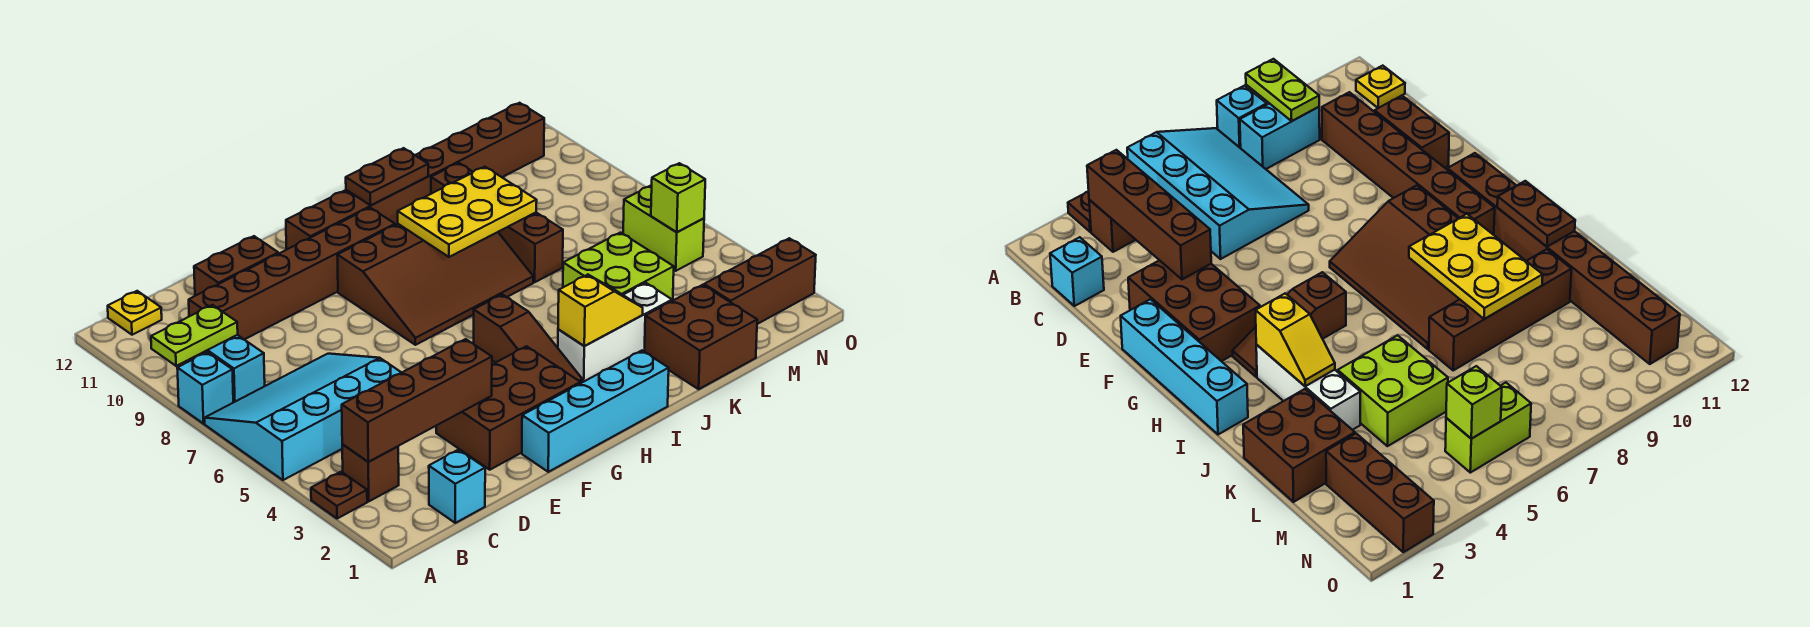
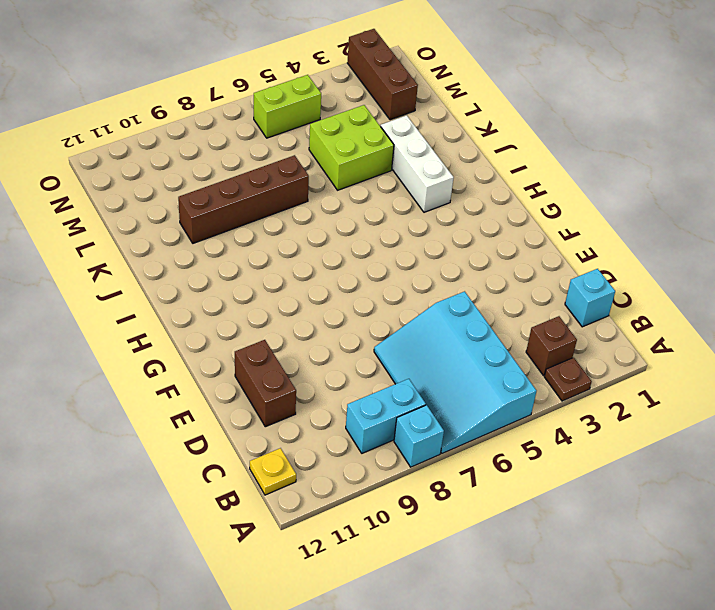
none -> brown brick C10:H10 level 1
none -> brown brick E2:G3 level 1
none -> cyan brick F1:I1 level 1

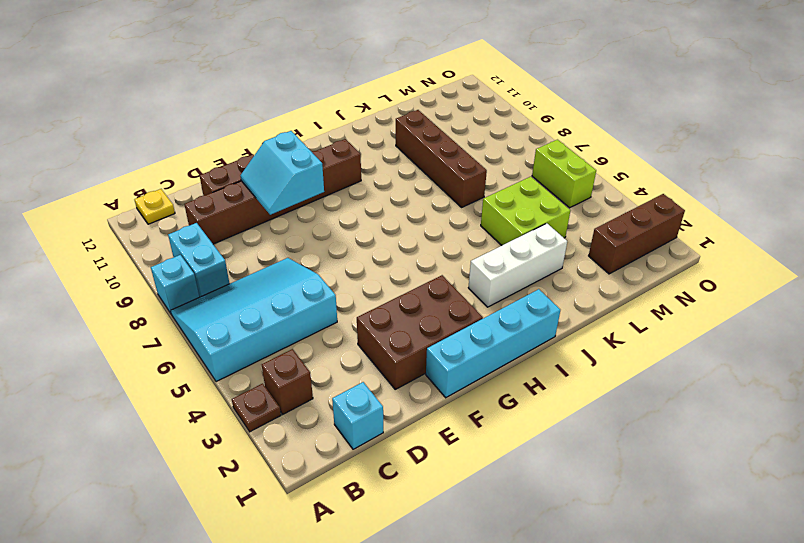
cyan slope E9:F10 level 2 top F -> none
none -> brown slope G7:J9 level 1 top 9
none -> brown brick G11:N11 level 1
none -> brown slope H3:H5 level 1 top 5

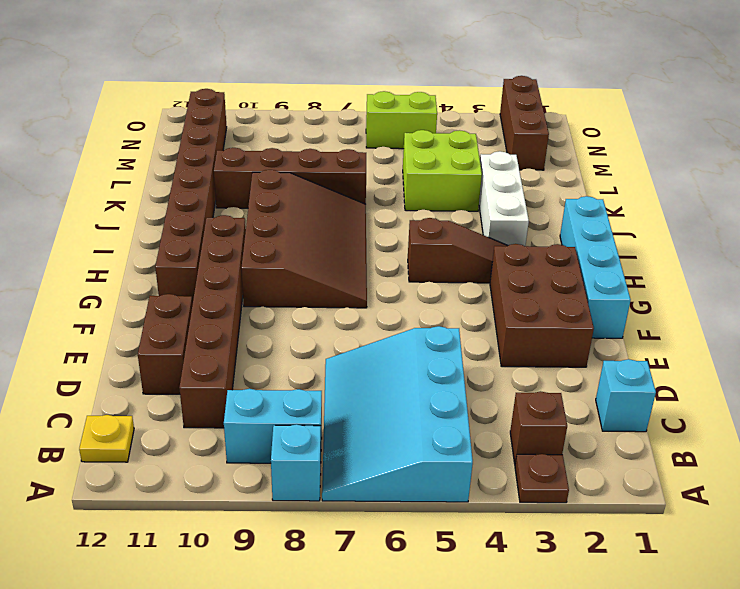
none -> brown brick K1:L2 level 1
none -> lime plate A9:B9 level 2
none -> brown brick B3:E3 level 2

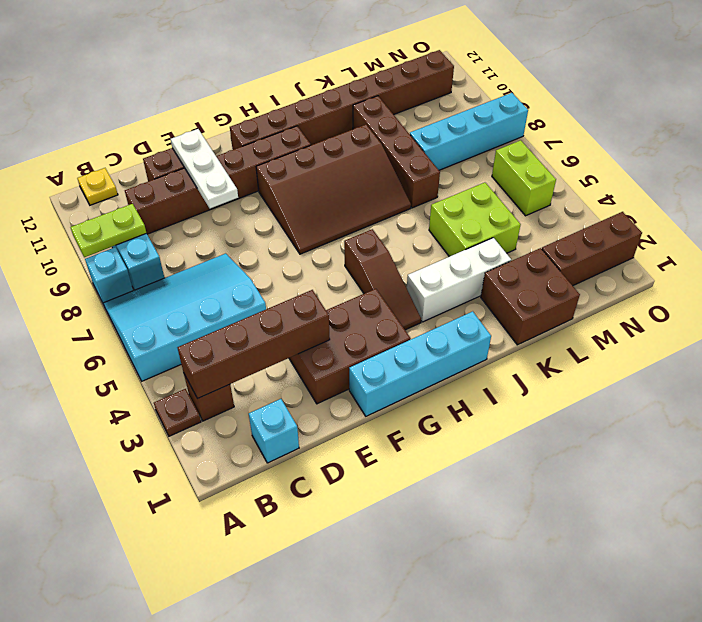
white plate E9:E11 level 2 -> none
cyan brick L8:O8 level 1 -> none
none -> yellow slope I3:J3 level 2 top I
none -> yellow plate I8:K9 level 2
none -> brown plate I11:J11 level 2

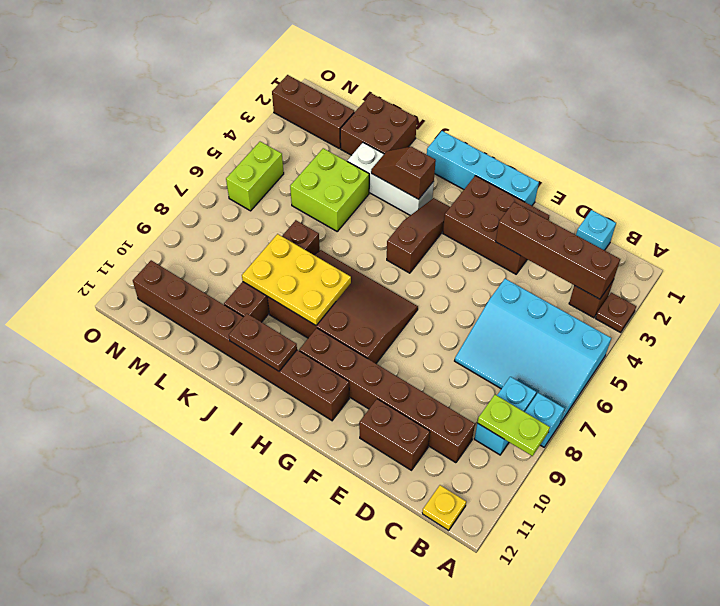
brown slope I3:J3 level 2 top I -> yellow slope I3:J3 level 2 top I
none -> lime brick N5 level 2

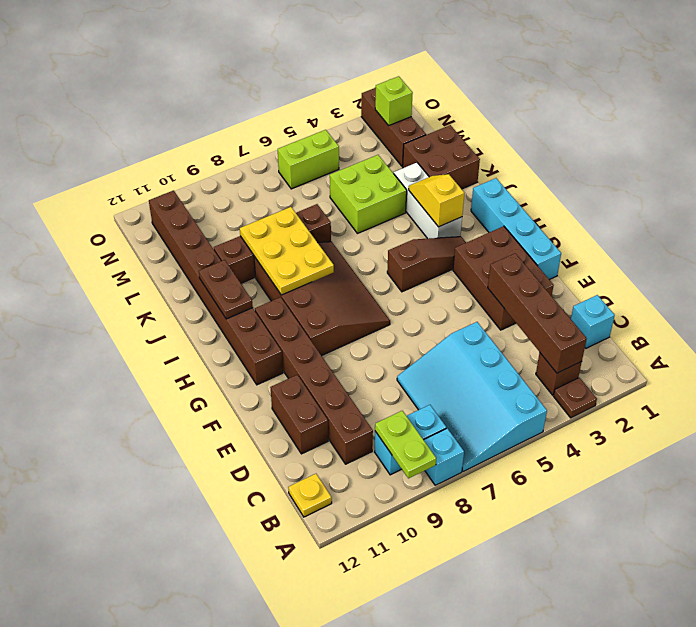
lime brick N2 level 2 -> lime brick N5 level 2

